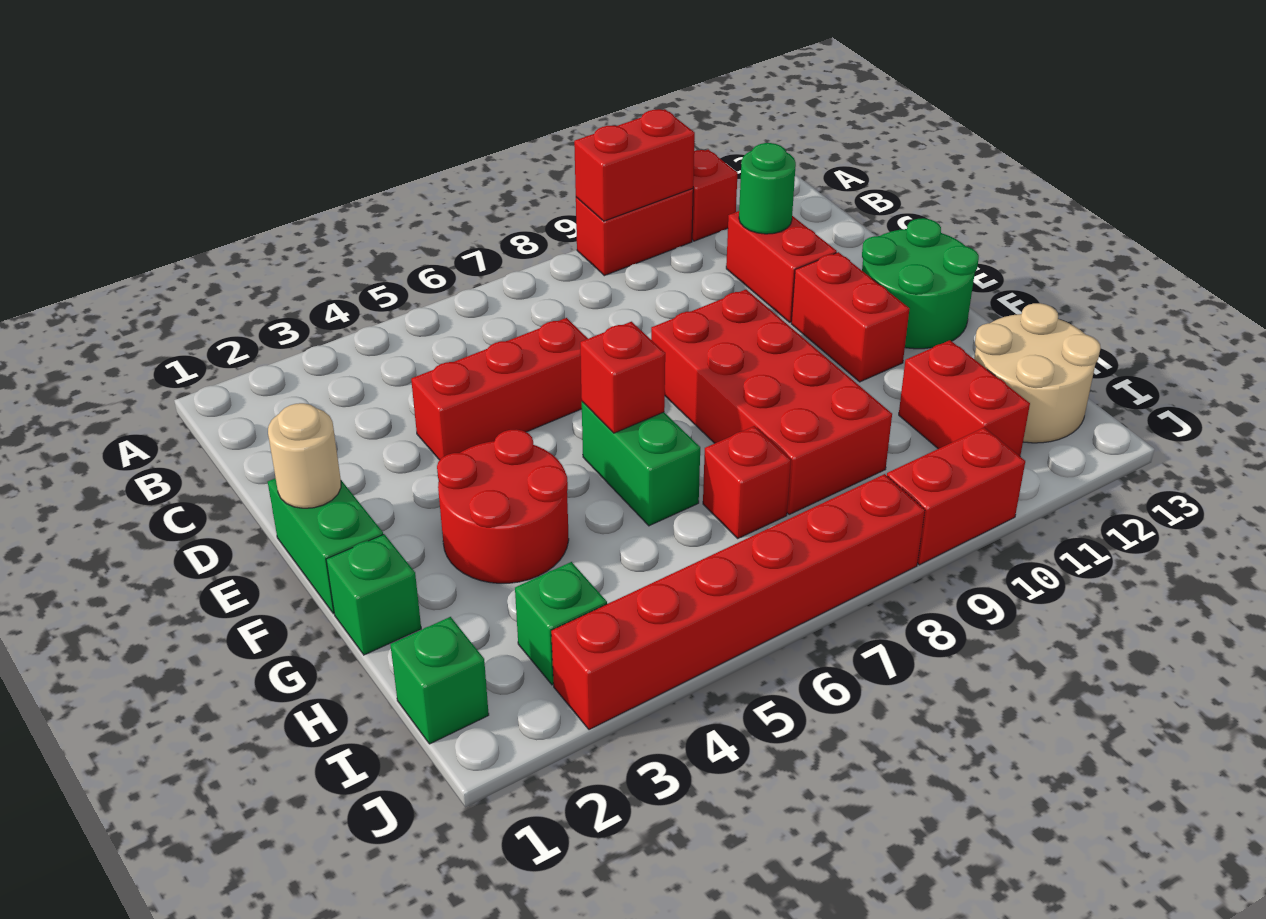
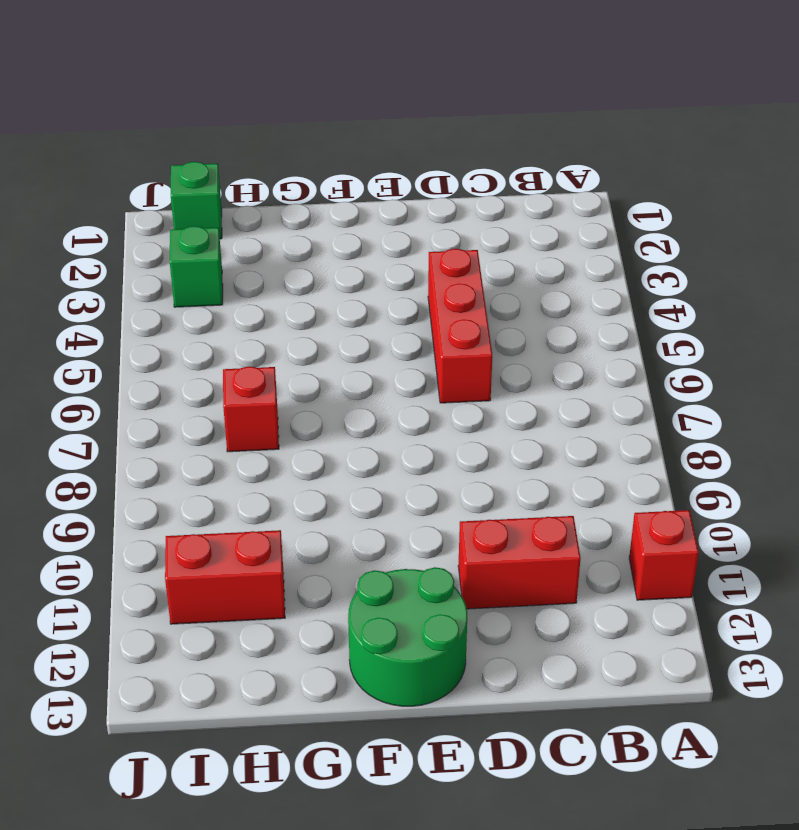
none -> red brick A9:A10 level 1
none -> green brick E1:F1 level 1
none -> red brick E8:H9 level 1

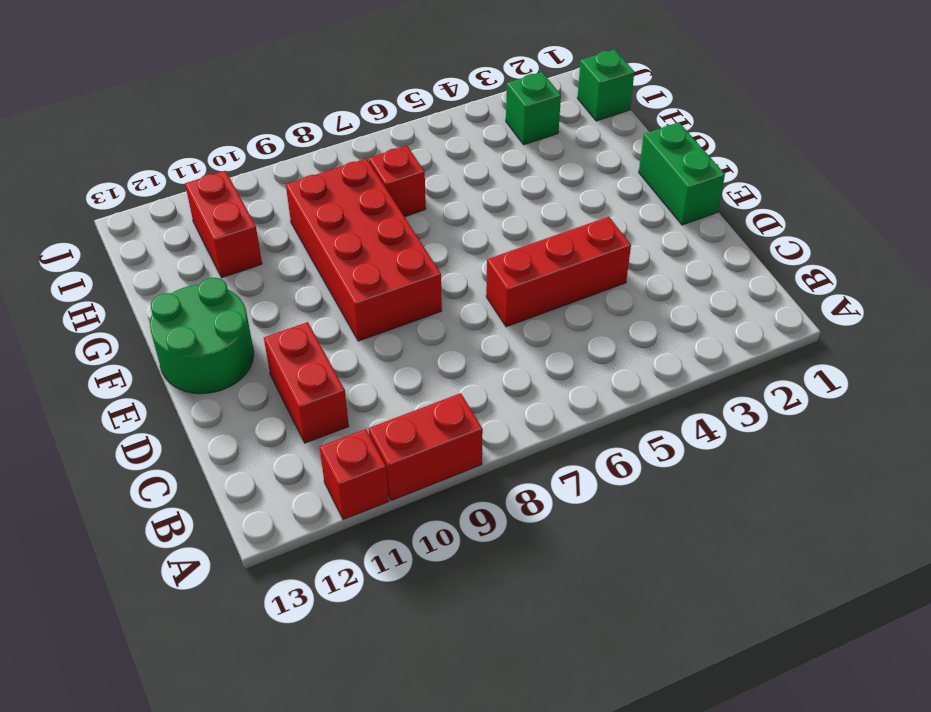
none -> red brick E11:F11 level 1
none -> red round brick F3:G4 level 1
none -> green brick F6:G6 level 1

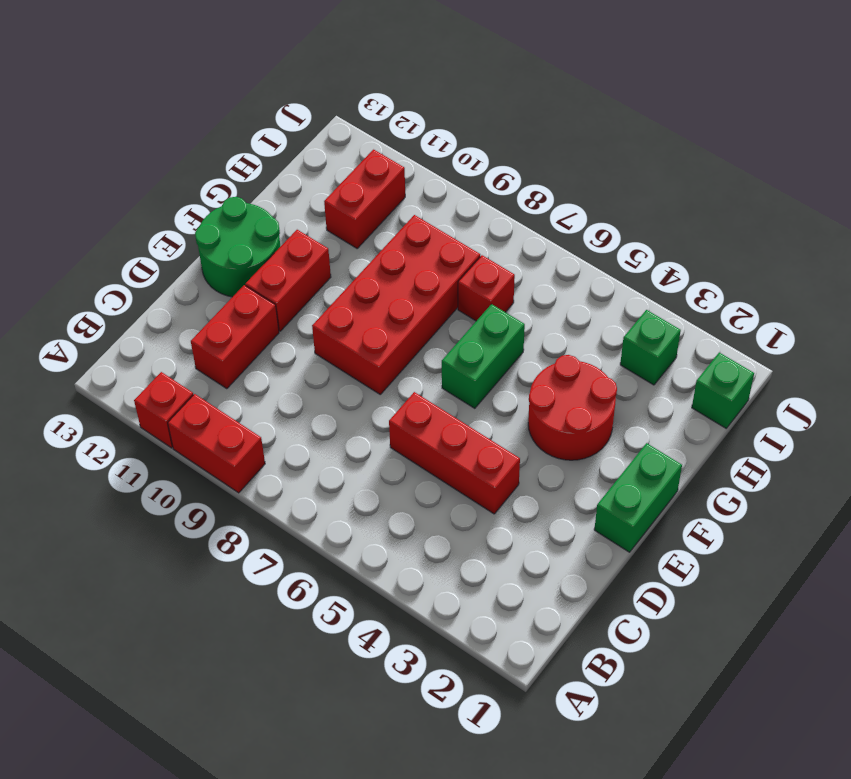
none -> green brick G1 level 1
none -> tan round brick H12:I13 level 1
none -> red brick J3:J8 level 1

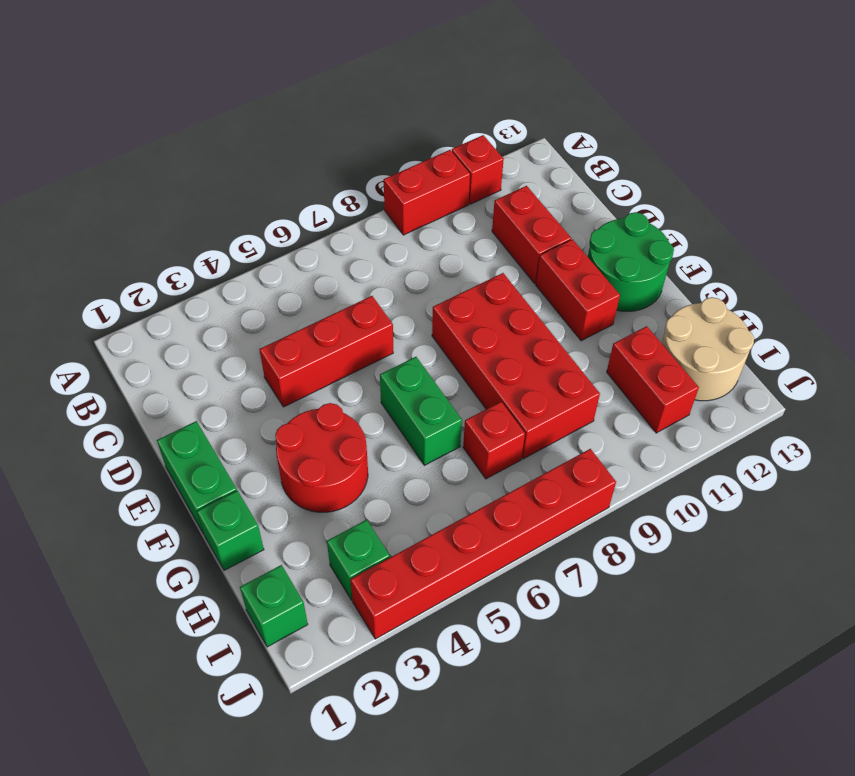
none -> red brick J9:J10 level 1
none -> red brick A9:A10 level 2
none -> green round brick C11 level 2

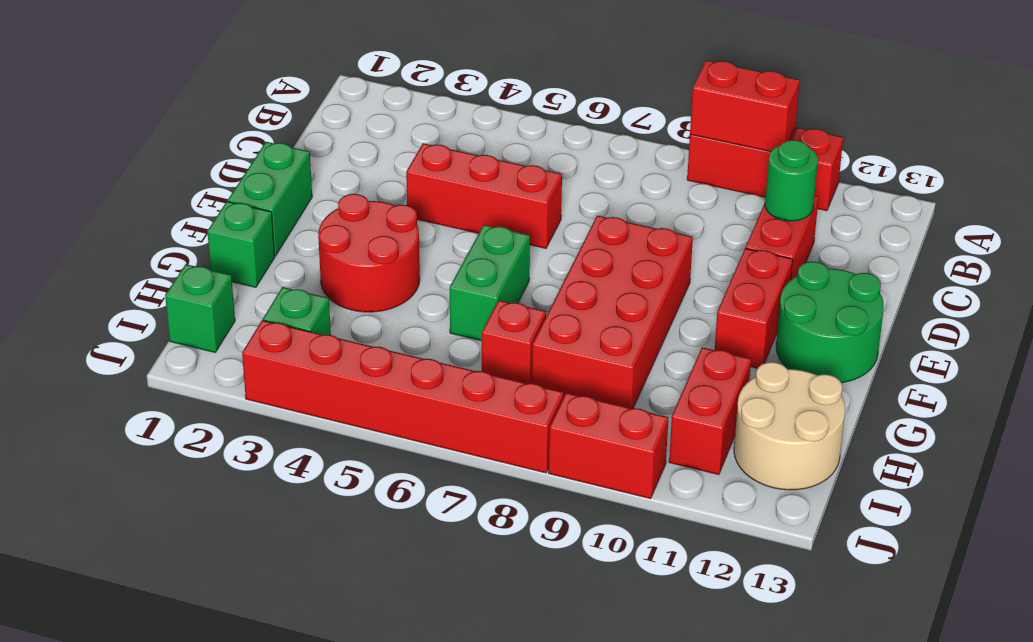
none -> tan round brick E1 level 2
none -> red brick F6 level 2

